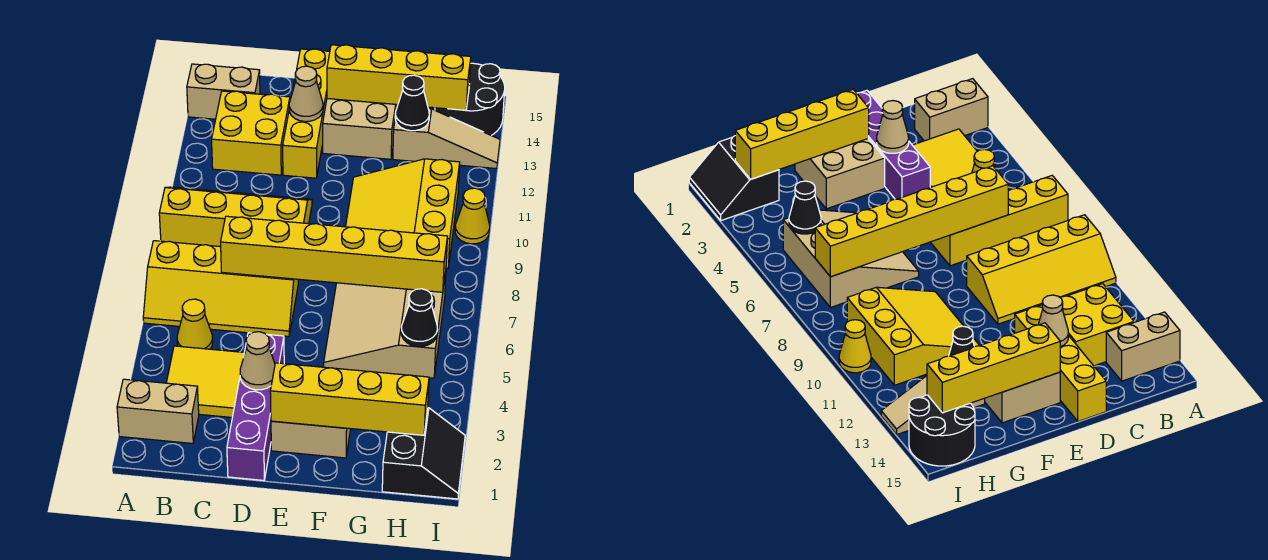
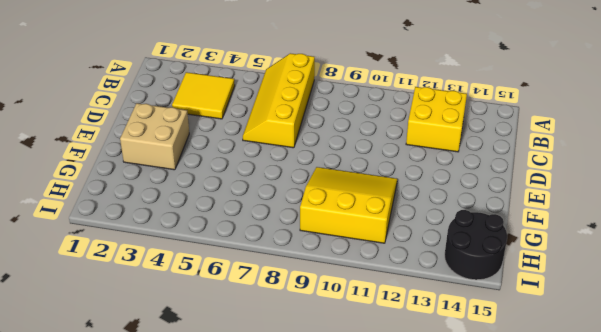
none -> tan brick A2:B2 level 1
none -> yellow slope A9:D10 level 1 top 9
none -> tan brick A14:B14 level 1

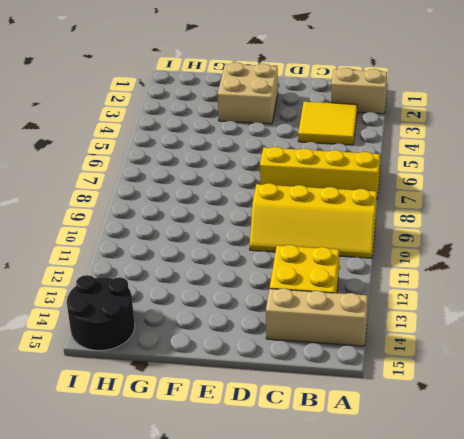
tan brick A14:C14 level 1 -> tan brick A14:B14 level 1
none -> yellow cone B5 level 1
none -> purple brick D1:D4 level 1
none -> yellow brick D12:D15 level 1

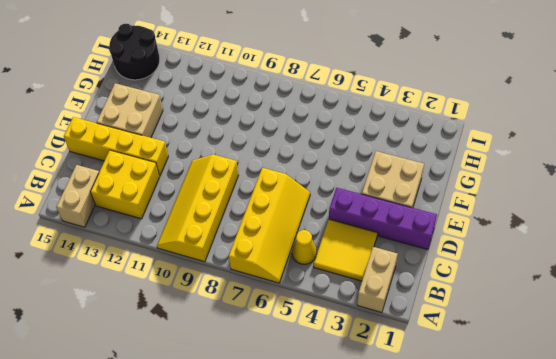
none -> tan slope F5:H7 level 1 top H
none -> yellow slope F9:H11 level 1 top H
none -> tan slope G13:I13 level 1 top G

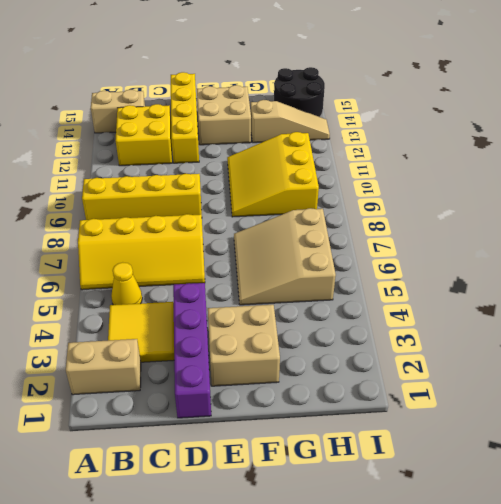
none -> black slope H1:I2 level 1 top H
none -> yellow cone I10 level 1
none -> yellow brick C7:H7 level 2

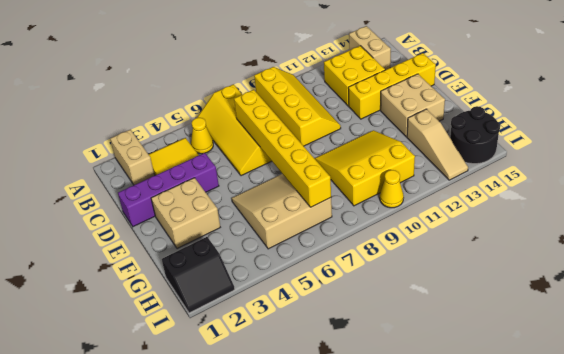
none -> tan cone D3 level 2
none -> tan cone D13 level 2
none -> yellow brick E2:H2 level 2

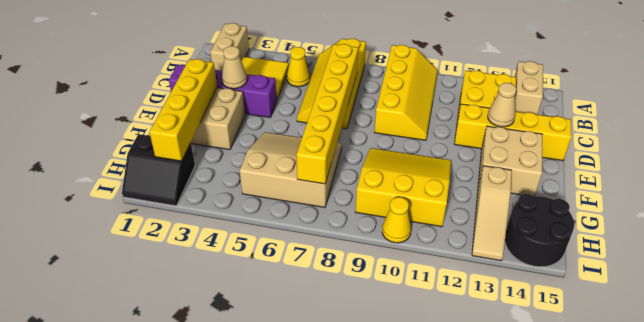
none -> yellow brick E14:H14 level 2
none -> black cone G13 level 2
none -> black cone H5 level 2

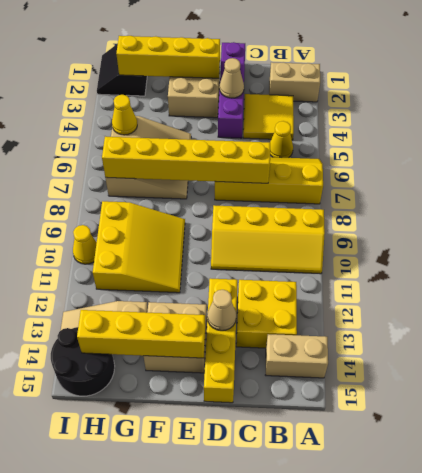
yellow cone H5 level 2 -> black cone H5 level 2
none -> black cone G13 level 2

